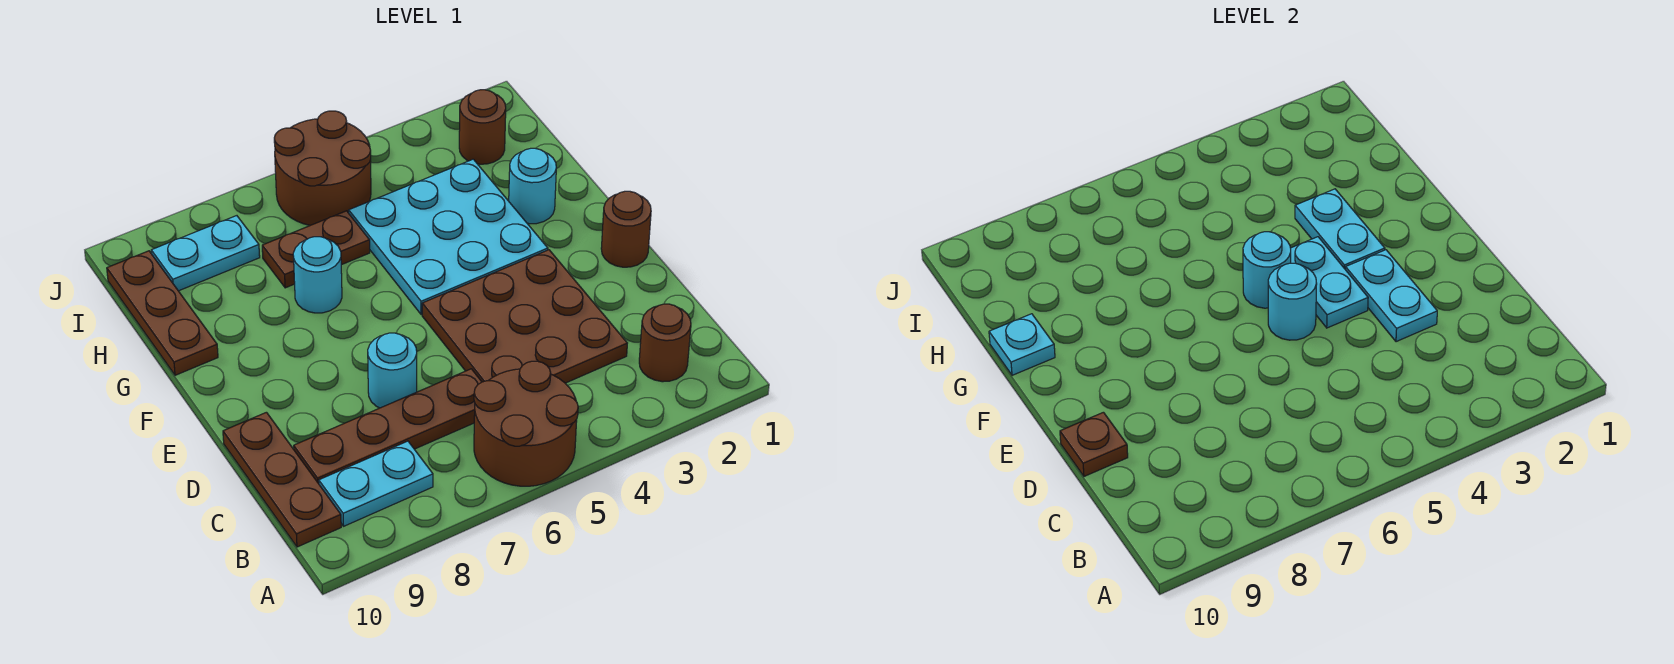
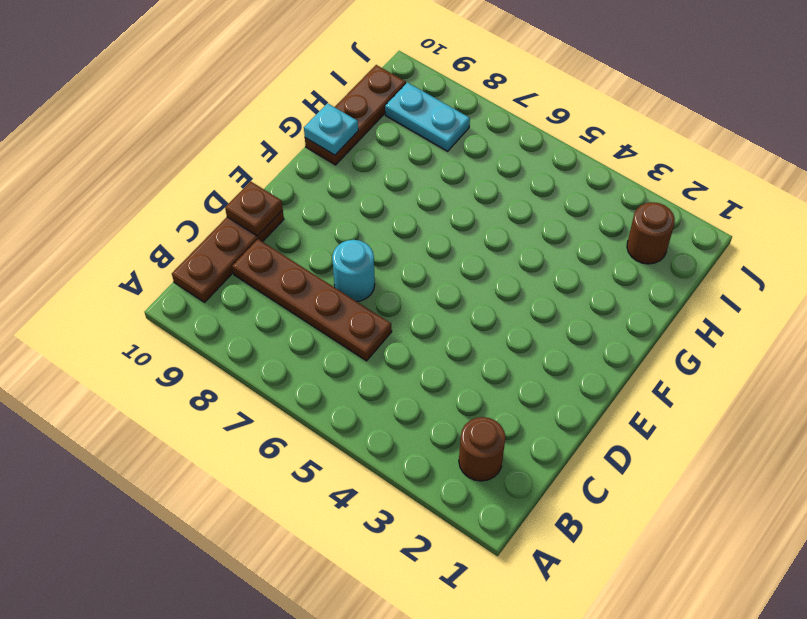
none -> brown round brick A5:B6 level 1
none -> cyan plate B8:B9 level 1
none -> brown plate C3:E5 level 1

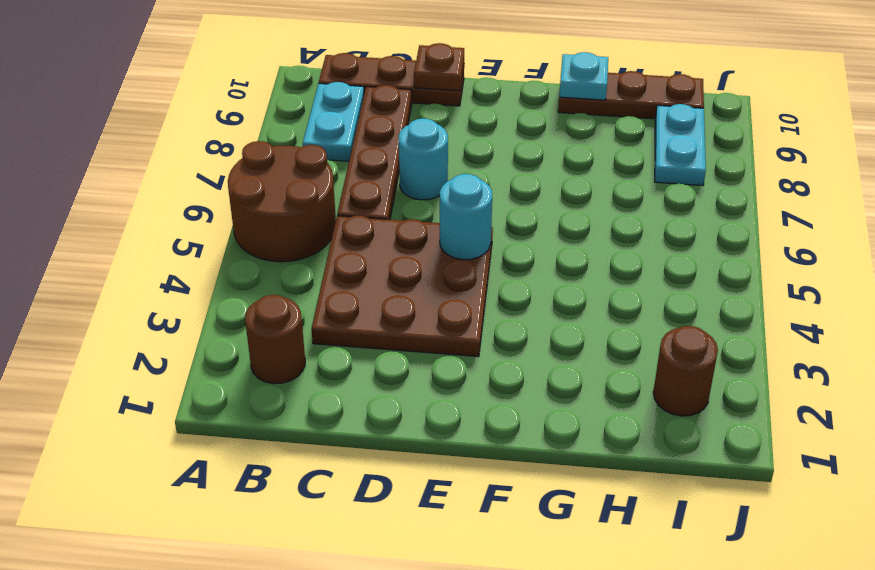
none -> brown round brick E1 level 1
none -> cyan plate F3:H5 level 1
none -> cyan round brick G2 level 1

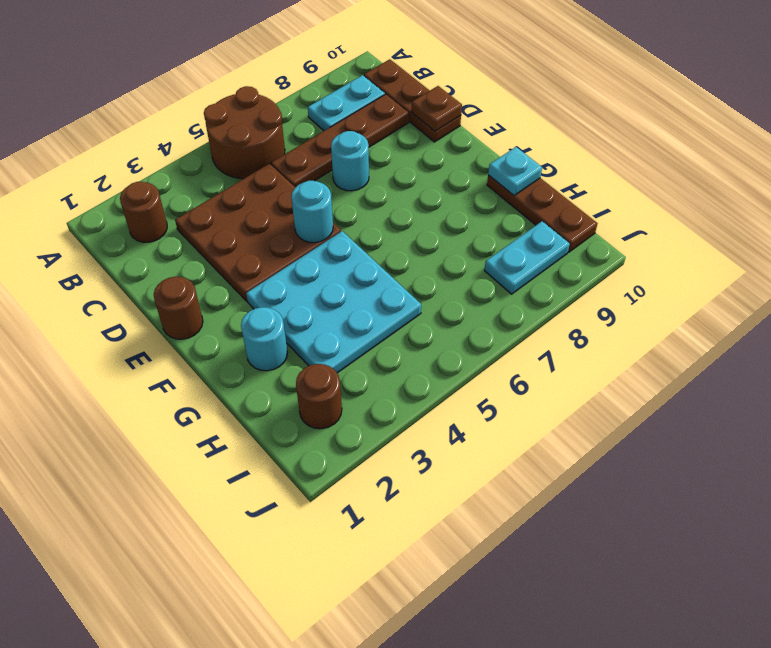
none -> cyan round brick G7 level 1
none -> brown plate H6:H7 level 1
none -> brown round brick I5:J6 level 1

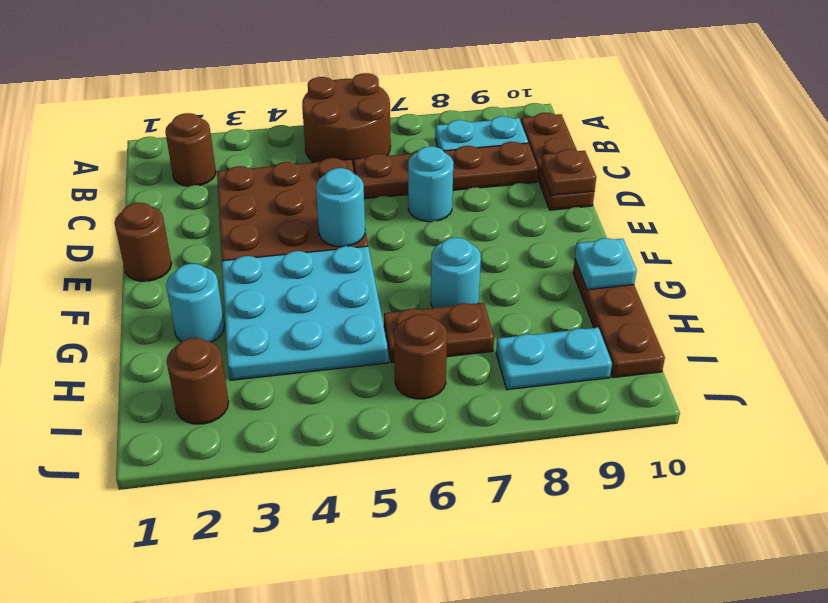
brown round brick I6 level 1 -> brown round brick I5:J6 level 1
none -> cyan plate D3:E3 level 2
none -> cyan plate E4:F4 level 2
none -> cyan plate F3:G3 level 2

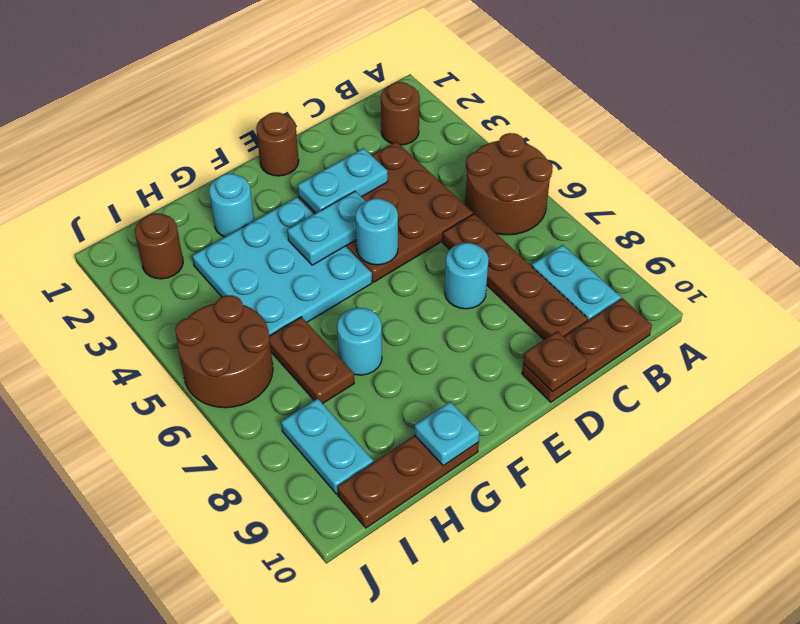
none -> cyan plate F3:G3 level 2
none -> cyan round brick F5 level 2

